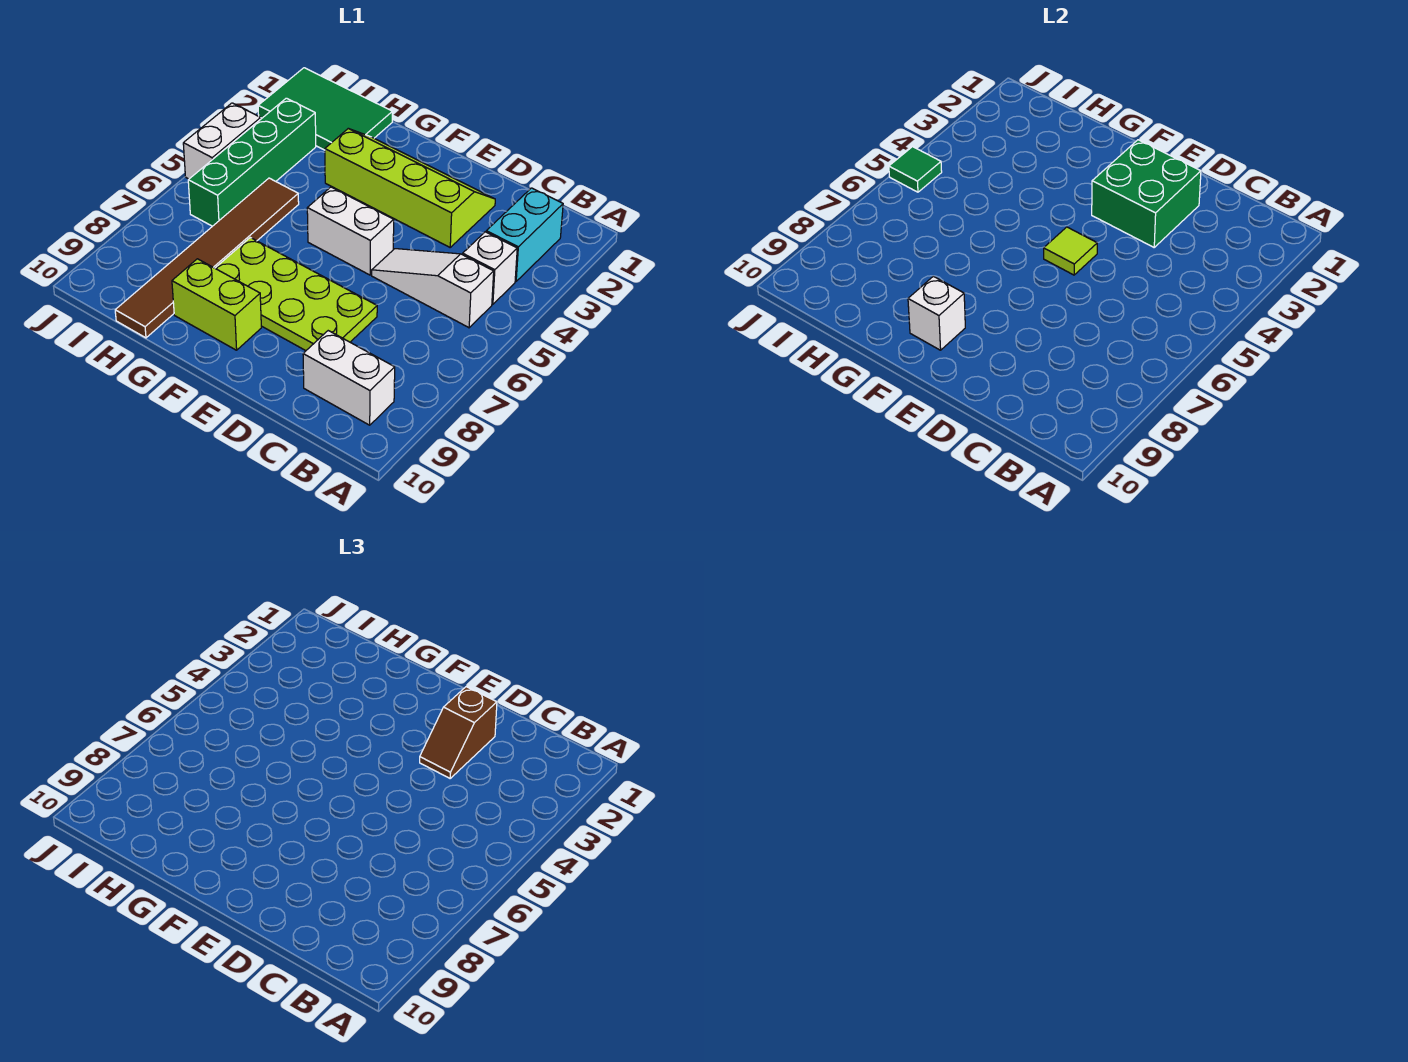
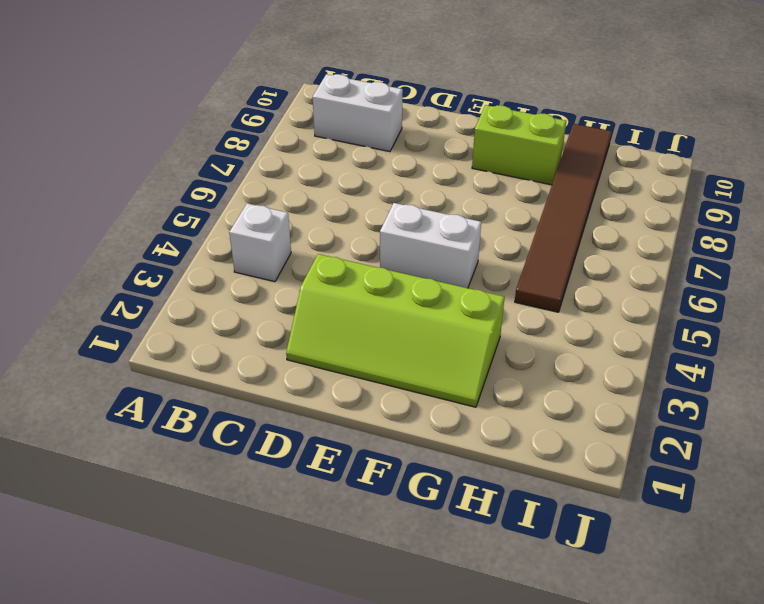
none -> cyan brick B2:B3 level 1
none -> white slope B5:D5 level 1 top B
none -> lime plate D7:G8 level 1

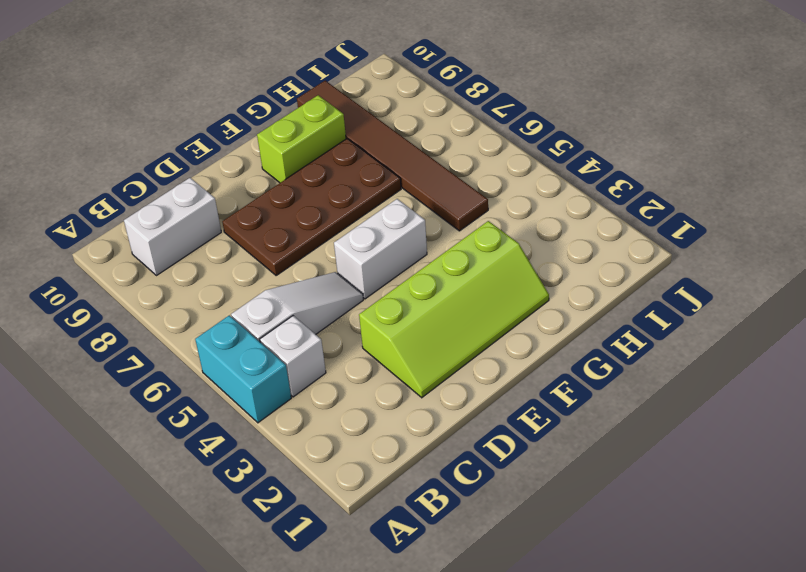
cyan brick A4:A5 level 1 -> cyan brick B2:B3 level 1
brown plate D7:G8 level 1 -> lime plate D7:G8 level 1
none -> green tile H1:J2 level 1
none -> green brick I3:I6 level 1
none -> white brick J4:J5 level 1

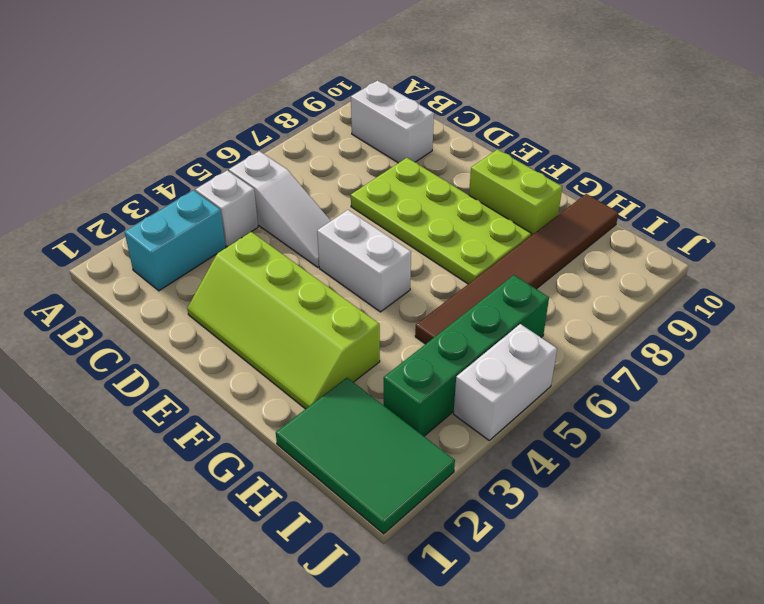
none -> green brick D2:E3 level 2
none -> lime tile E5 level 2
none -> white brick F9 level 2

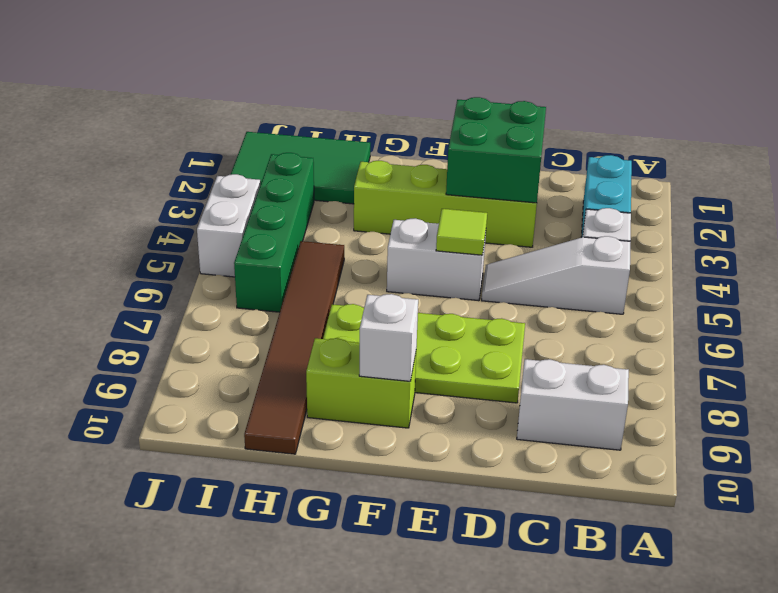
none -> green tile J5 level 2
none -> brown slope D2:D3 level 3 top 2

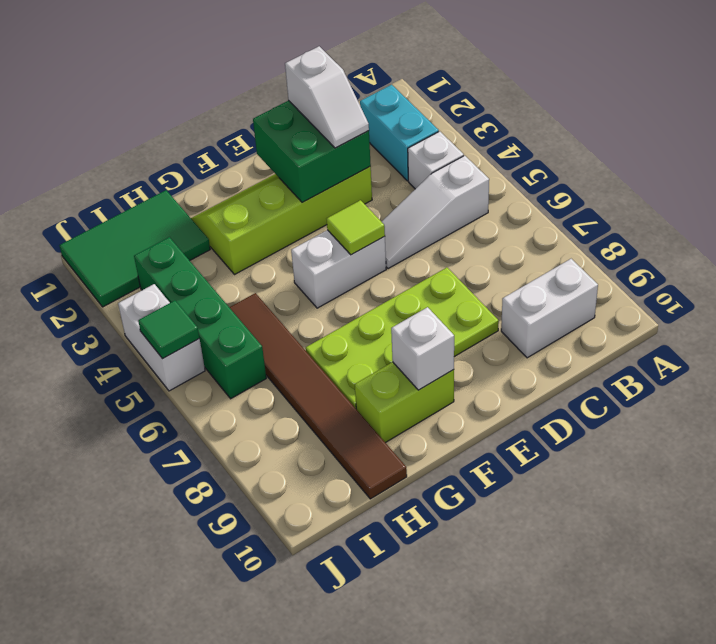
white slope D2:D3 level 3 top 2 -> brown slope D2:D3 level 3 top 2

